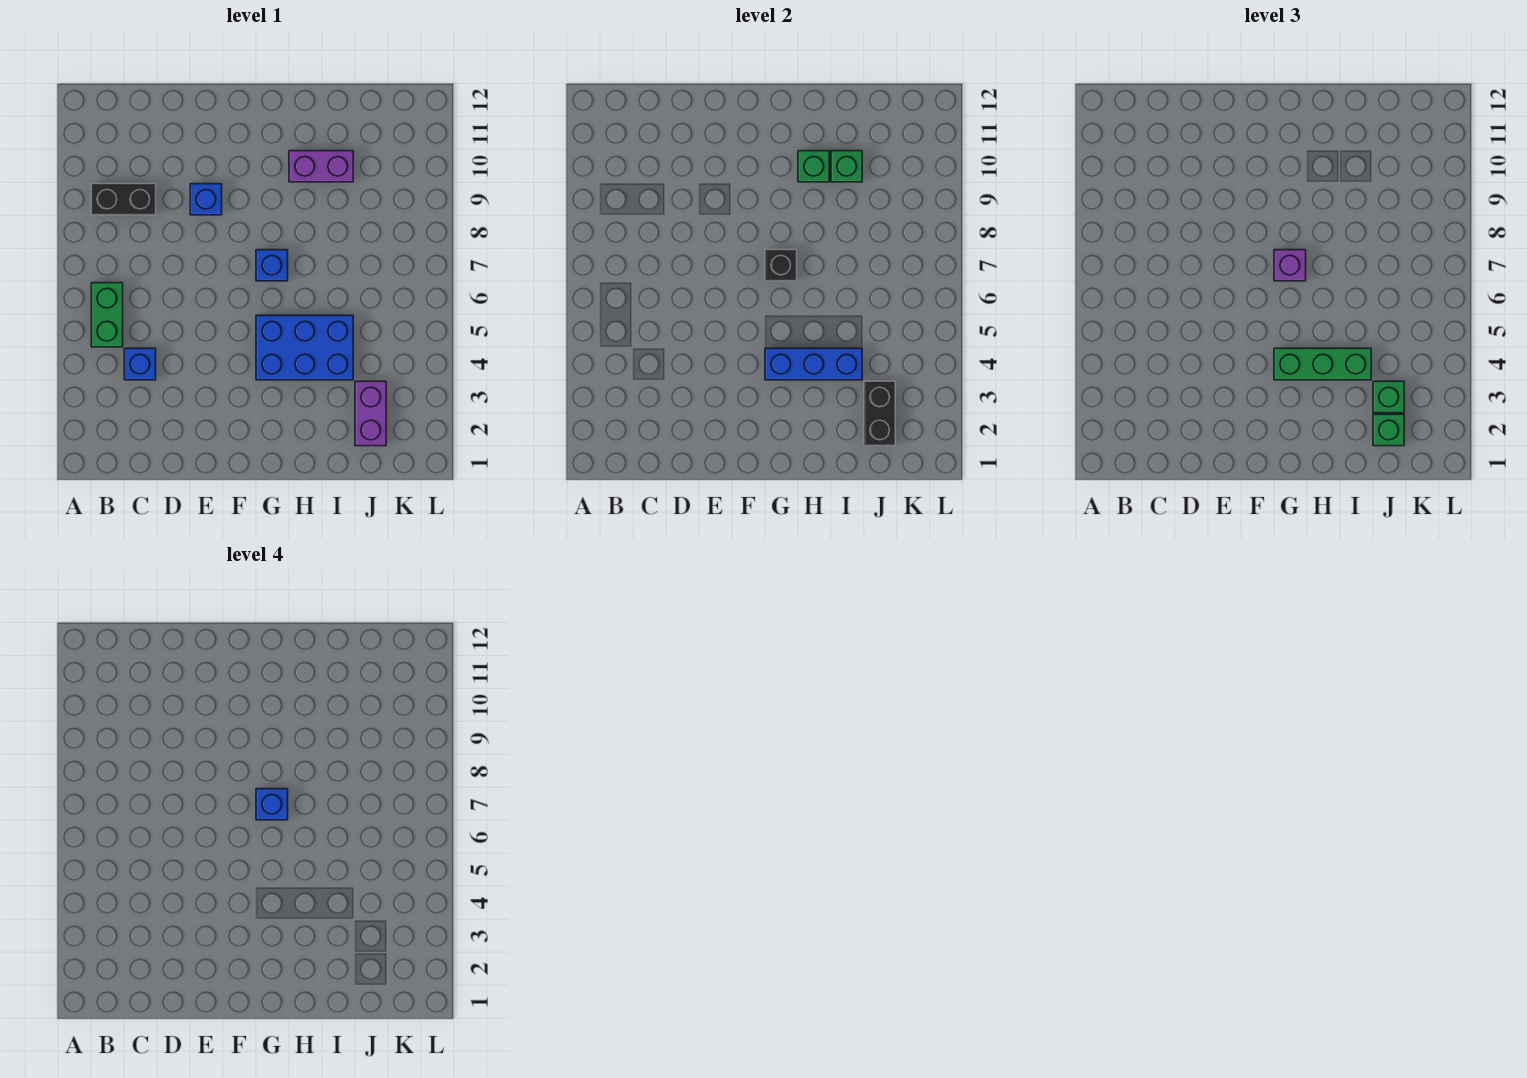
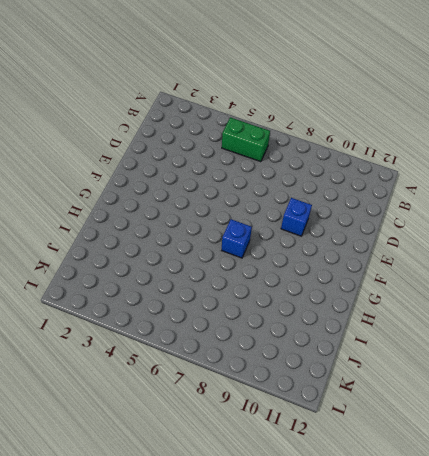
none -> black brick B9:C9 level 1
none -> blue brick C4 level 1
none -> blue brick G4:I5 level 1

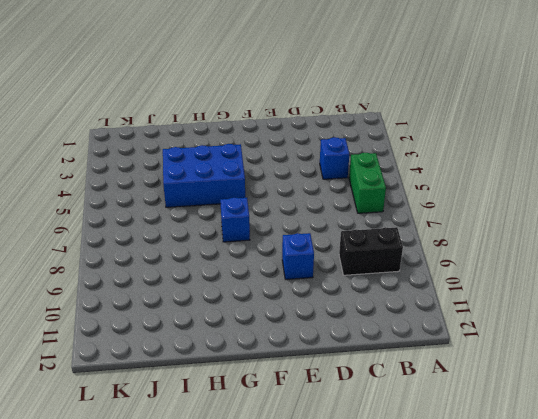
none -> purple brick H10:I10 level 1
none -> purple brick J2:J3 level 1
none -> blue brick G4:I4 level 2

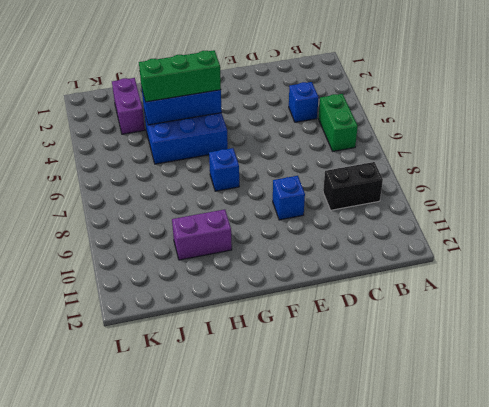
none -> black brick G7 level 2
none -> green brick H10 level 2
none -> green brick I10 level 2

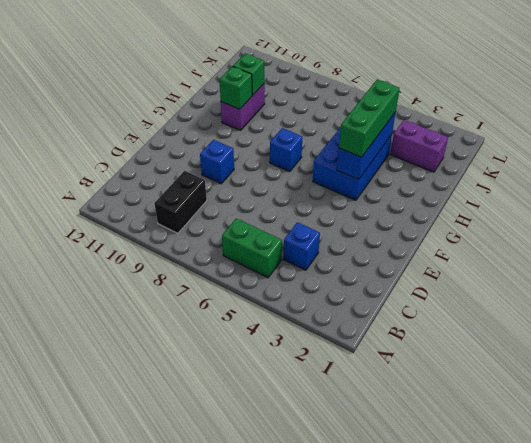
none -> black brick G7 level 2
none -> black brick J2:J3 level 2
none -> purple brick G7 level 3

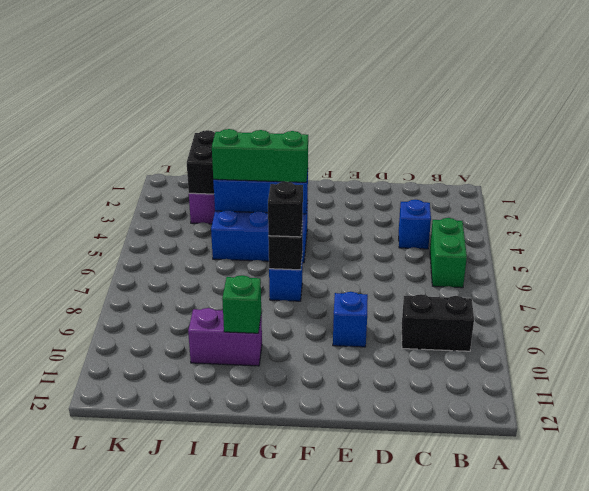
black brick G7 level 3 -> purple brick G7 level 3
none -> green brick I10 level 2
none -> green brick J2 level 3
none -> green brick J3 level 3

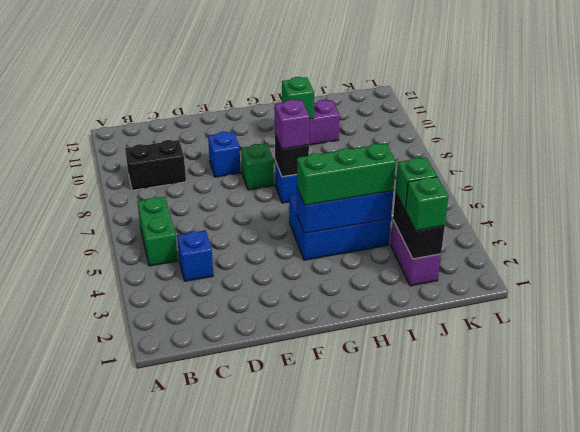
green brick F8 level 1 -> green brick I10 level 2
none -> blue brick G7 level 4

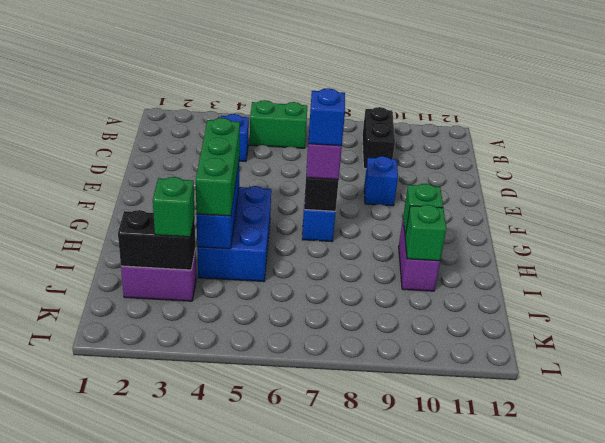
none -> green brick J2 level 3

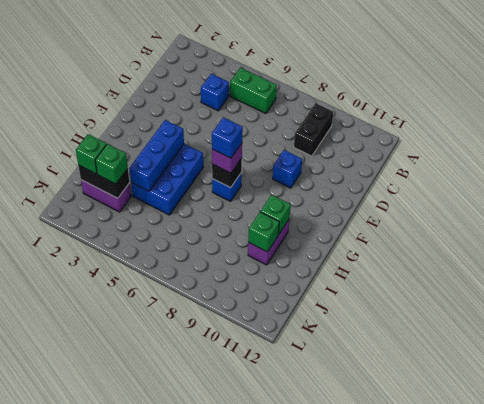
none -> green brick G4:I4 level 3

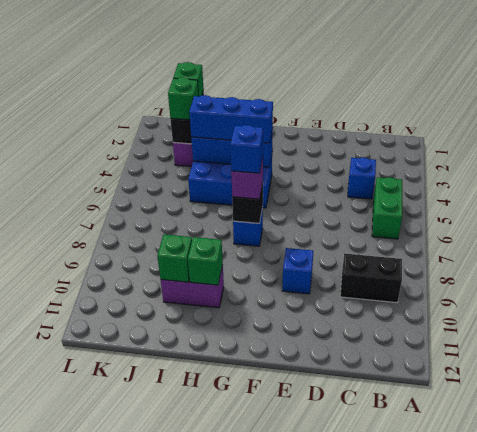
blue brick G4:I4 level 3 -> green brick G4:I4 level 3

